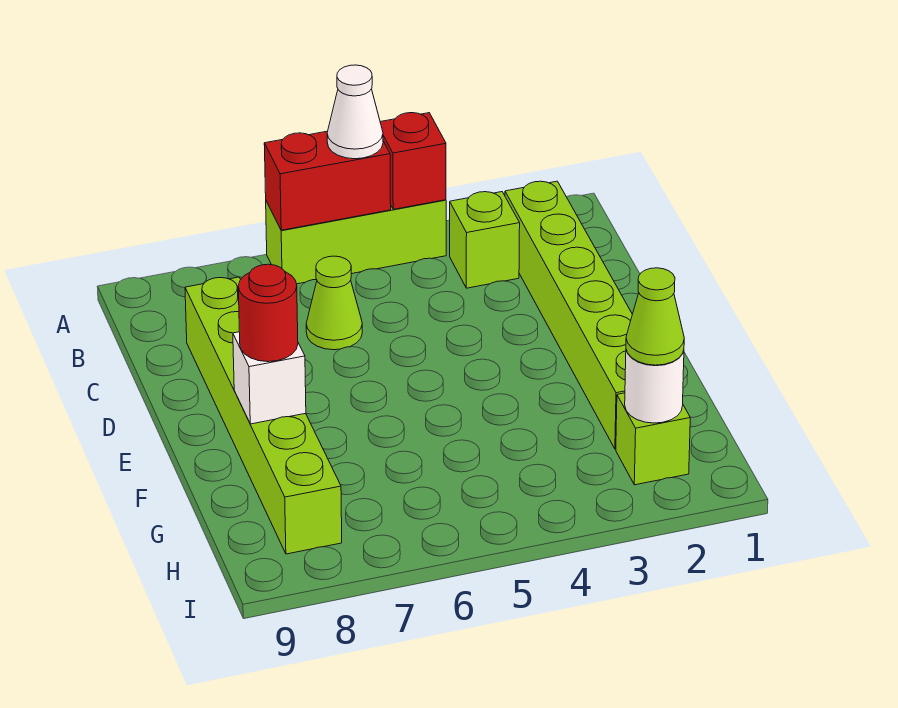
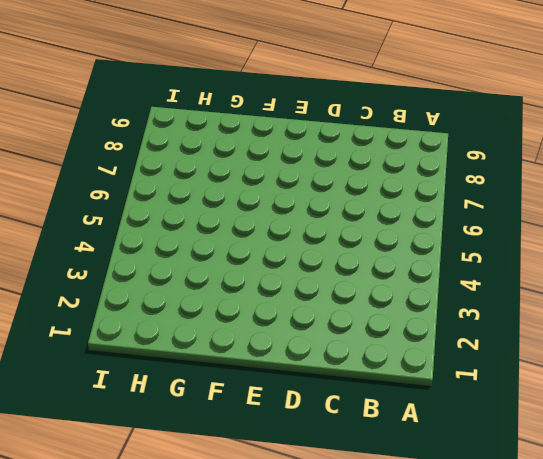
none -> lime brick A4:A6 level 1
none -> lime brick B2:G2 level 1
none -> lime brick B3 level 1

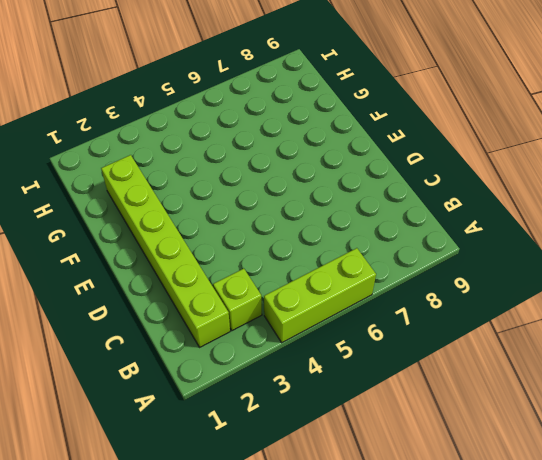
none -> lime cone C6 level 1
none -> lime brick C8:H8 level 1
none -> lime brick H2 level 1

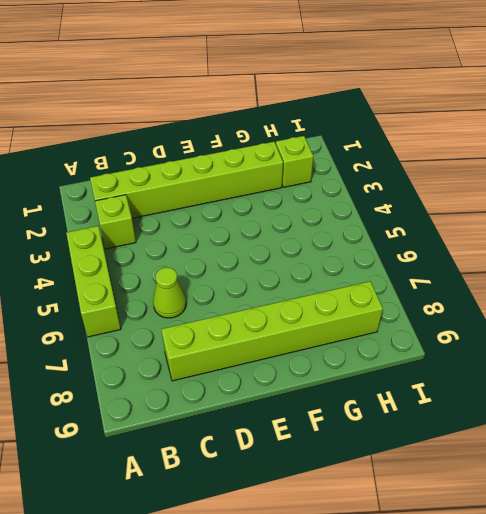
none -> red brick A4 level 2
none -> red brick A5:A6 level 2
none -> white brick F8 level 2

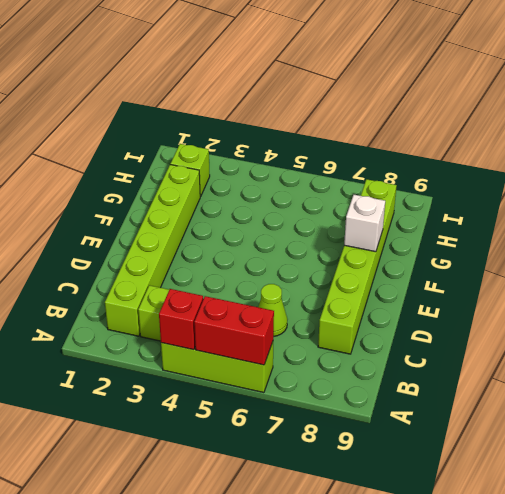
none -> white round brick H2 level 2
none -> white cone A5 level 3
none -> red round brick F8 level 3

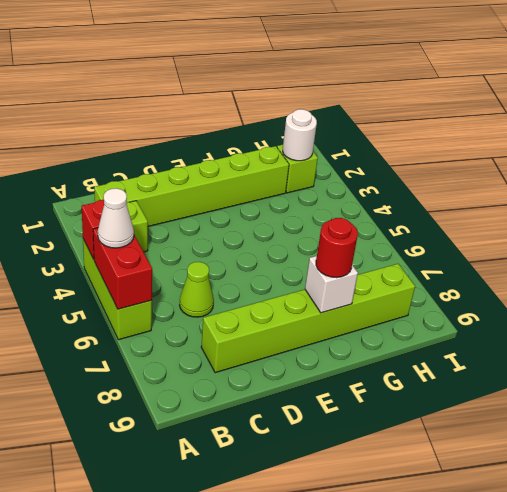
none -> lime cone H2 level 3

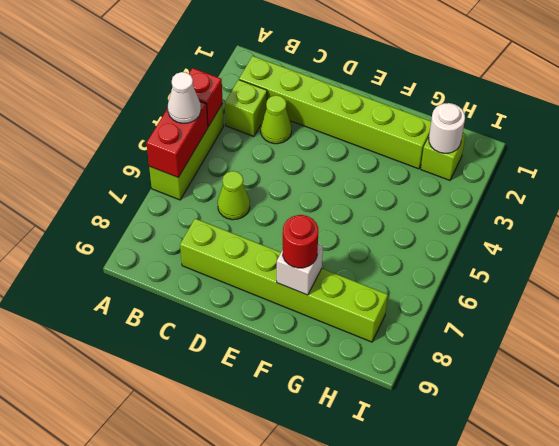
lime cone C3 level 1 -> lime cone H2 level 3

